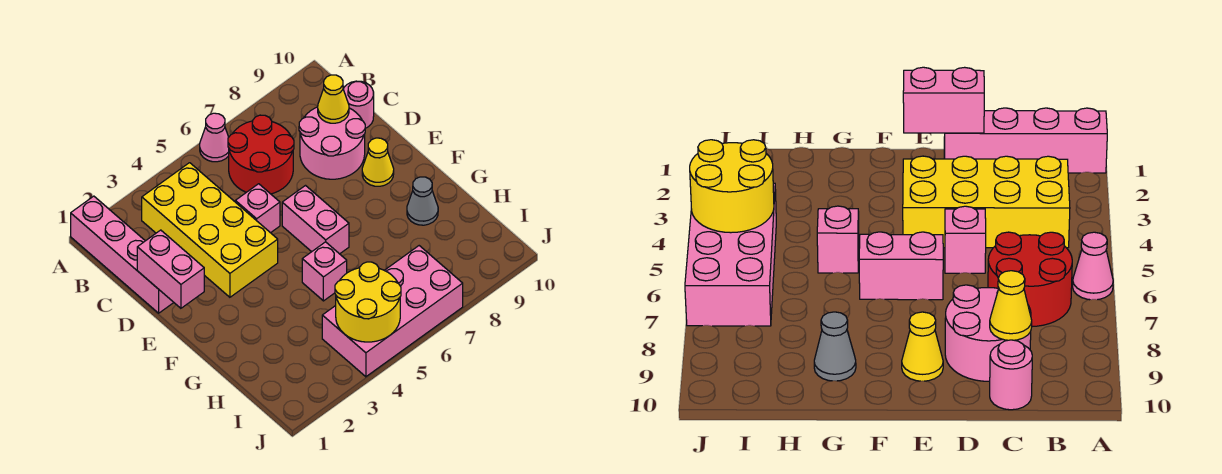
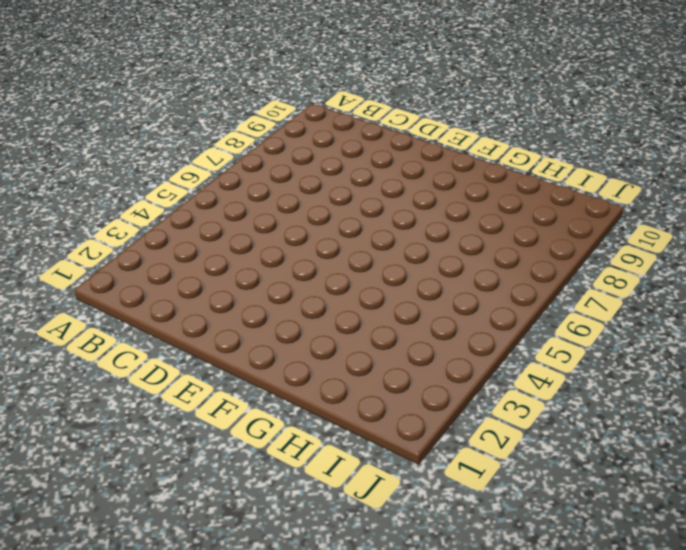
none -> pink brick A1:D1 level 1
none -> pink cone A6 level 1
none -> yellow brick B3:E4 level 1

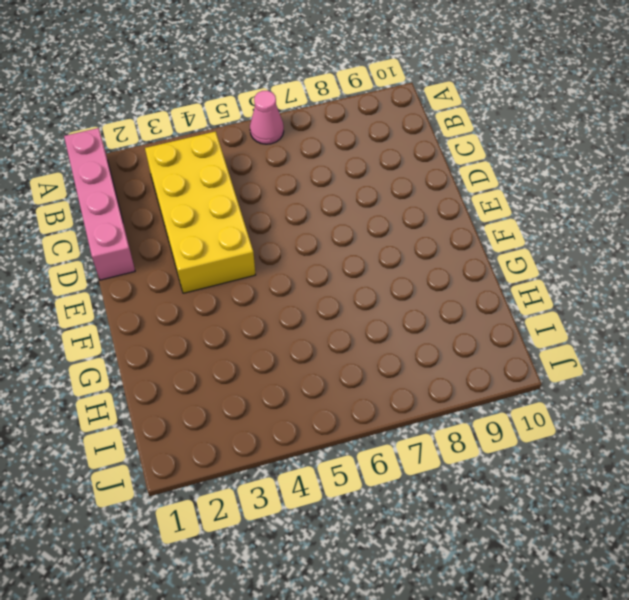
none -> red round brick B6:C7 level 1
none -> pink round brick C8:D9 level 1
none -> pink round brick C10 level 1

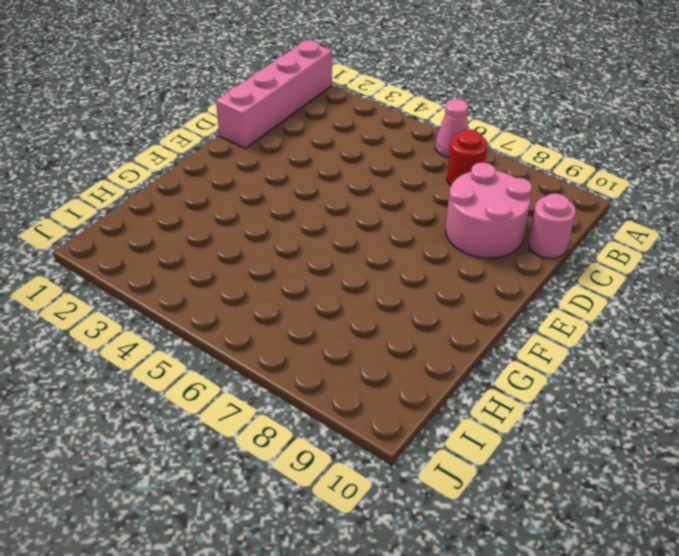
red round brick B7 level 1 -> red round brick B6:C7 level 1
none -> yellow brick B3:E4 level 1
none -> pink brick D5 level 1
none -> pink brick E6:F6 level 1

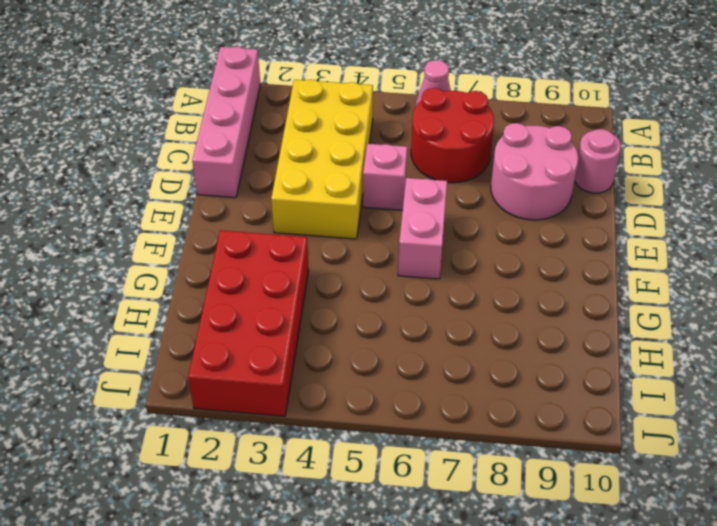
red brick G2:J3 level 1 -> none
none -> yellow cone E9 level 1
none -> pink brick G5 level 1
none -> grey cone G9 level 1

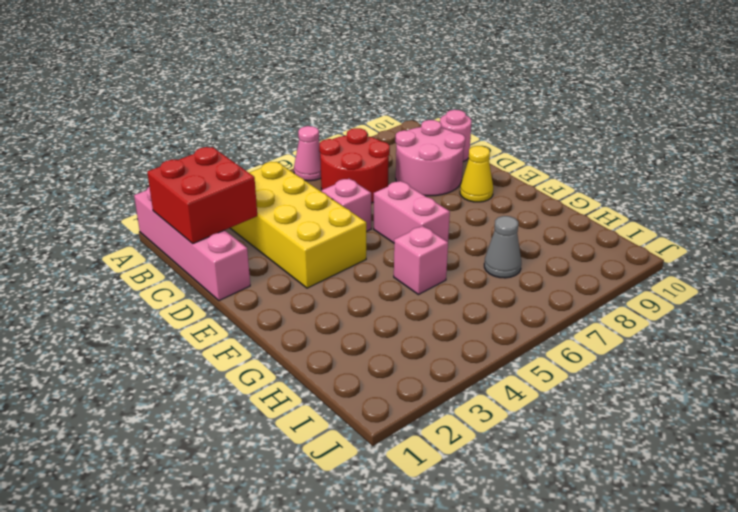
red brick B1:C2 level 2 -> none
grey cone H7 level 1 -> grey cone G9 level 1
none -> pink brick I4:J7 level 1
none -> yellow cone C9 level 2
none -> pink brick D1:E1 level 2

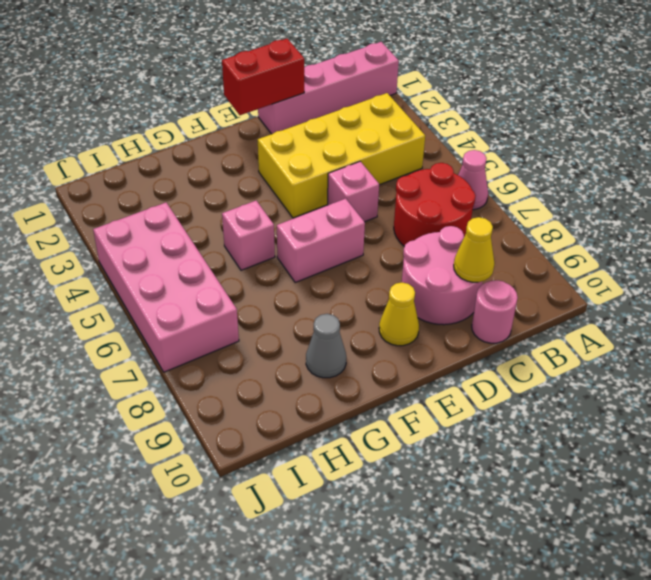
red brick D1:E1 level 2 -> pink brick D1:E1 level 2
none -> yellow round brick I4:J5 level 2

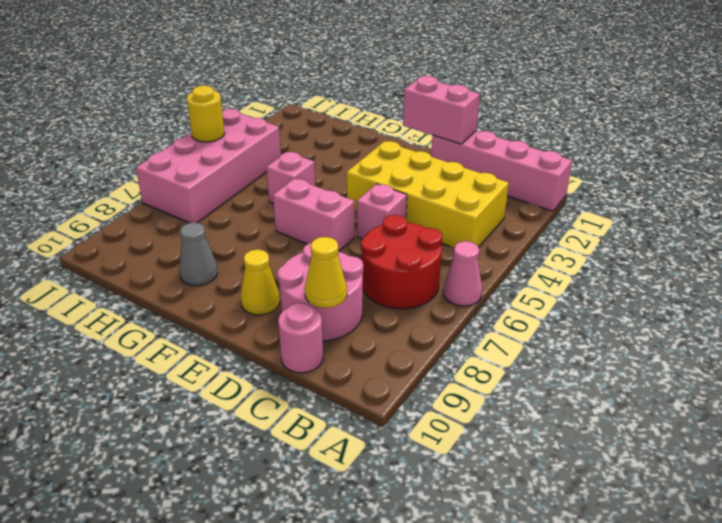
yellow round brick J5 level 2 -> yellow round brick I4:J5 level 2

